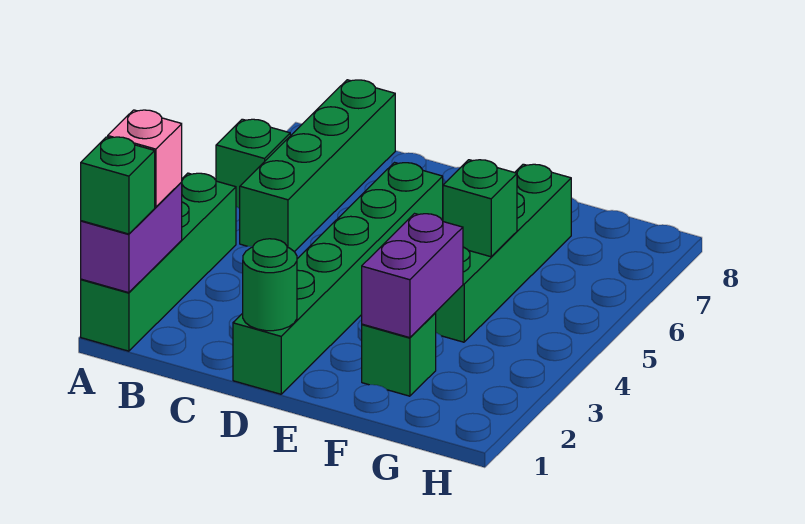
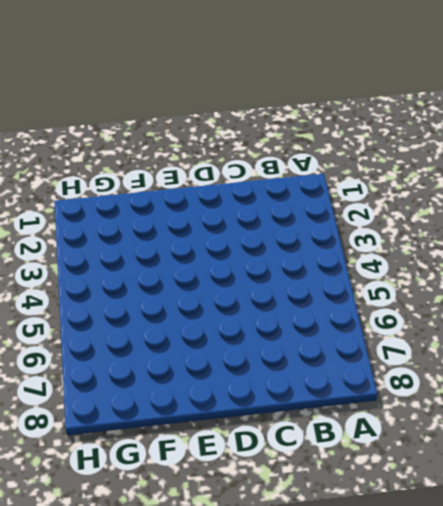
none -> green brick A1:A4 level 1
none -> green brick A6 level 1
none -> green brick B5:B8 level 1

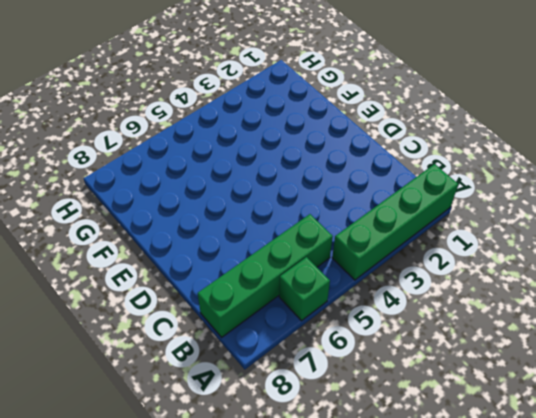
none -> green brick D1:D6 level 1
none -> green brick F2 level 1
none -> green brick F4:F7 level 1

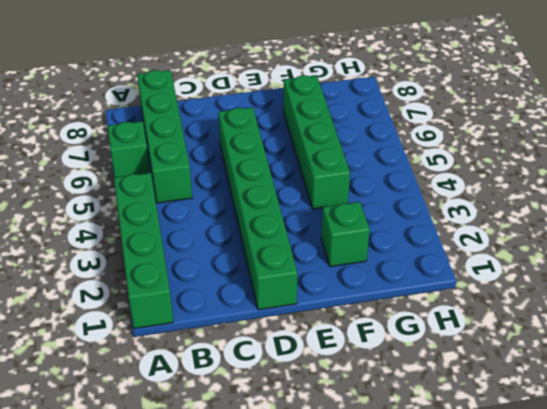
none -> purple brick A1:A2 level 2
none -> green round brick D1 level 2
none -> purple brick F2:F3 level 2

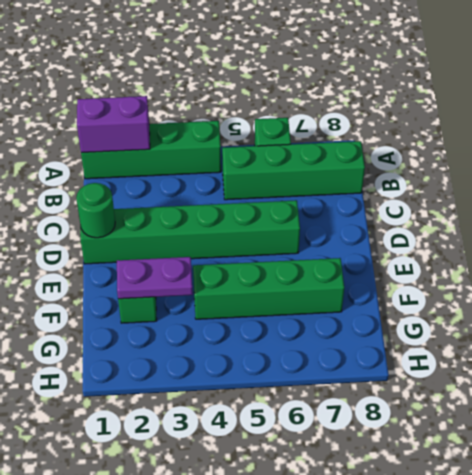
purple plate F2:F3 level 2 -> purple brick F2:F3 level 2
none -> green brick F5 level 2
none -> green brick A1 level 3
none -> pink brick A2 level 3

